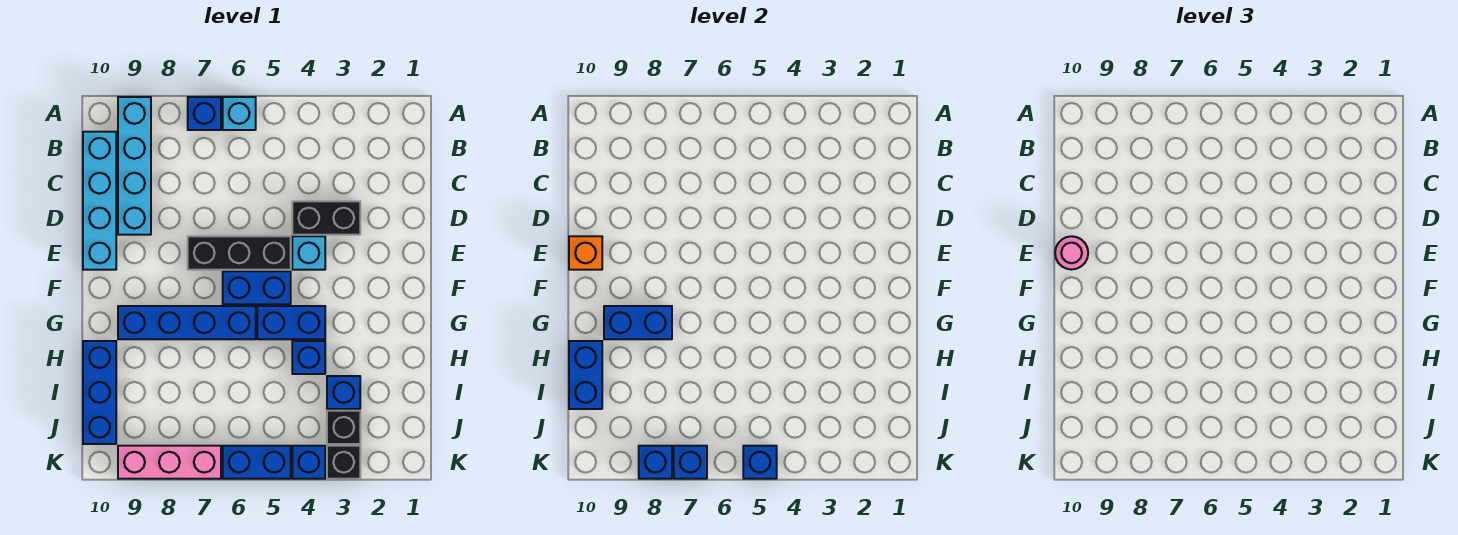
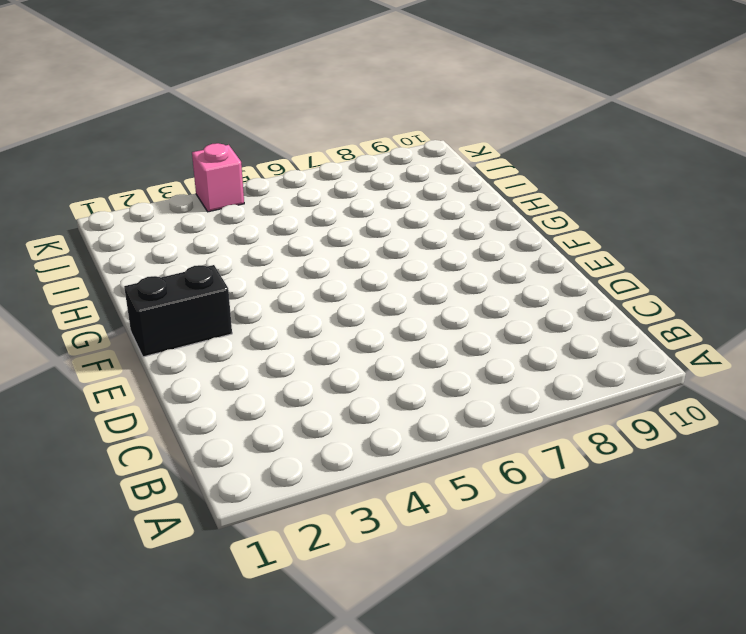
black brick F1:F2 level 1 -> black brick D3:D4 level 1
pink brick K4 level 1 -> blue brick K4 level 1
none -> cyan brick A6 level 1
none -> blue brick A7 level 1
none -> cyan brick A9:D9 level 1

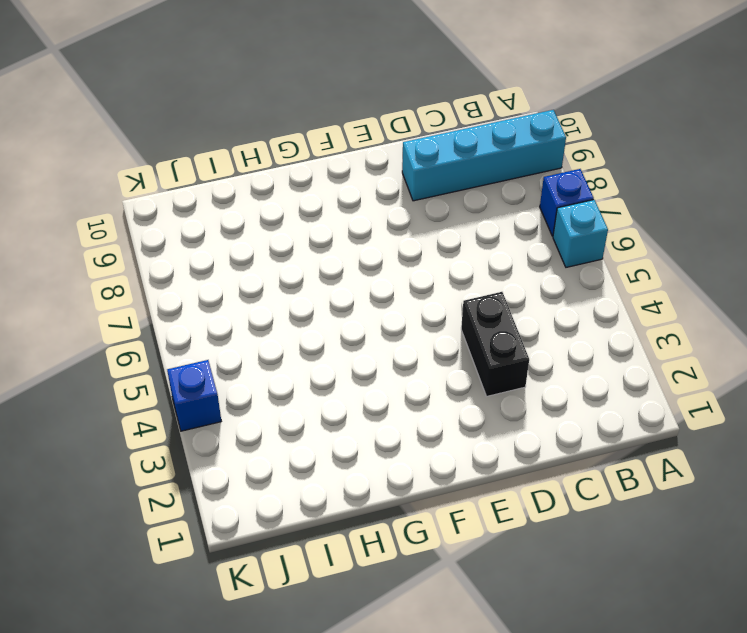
none -> cyan brick B10:E10 level 1
none -> cyan brick E4 level 1
none -> black brick E5:E7 level 1

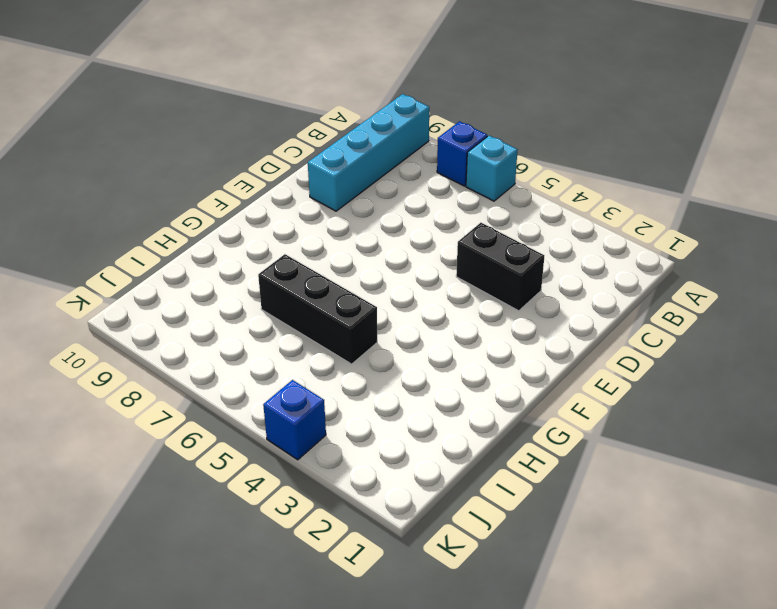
black brick H5:H7 level 1 -> black brick E5:E7 level 1
none -> cyan brick B10:E10 level 1
none -> cyan brick E4 level 1
none -> blue brick F5:F6 level 1

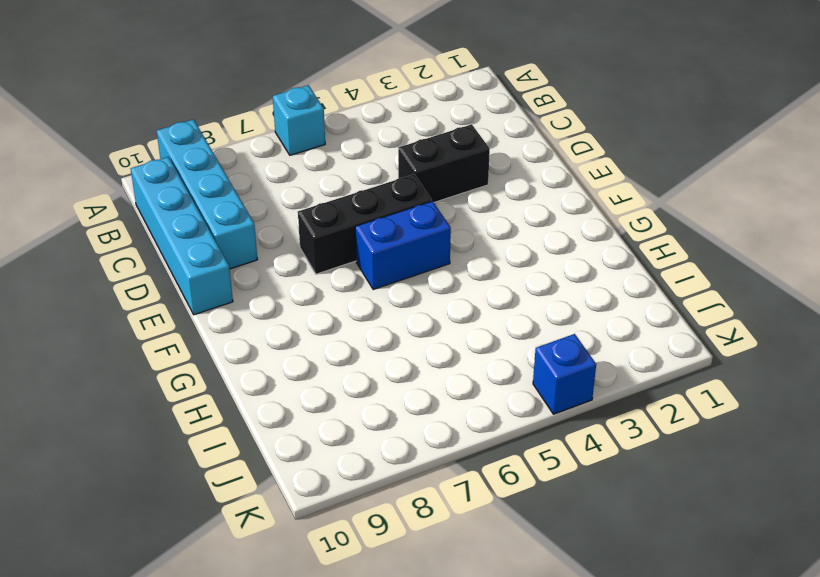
none -> blue brick A7 level 1
none -> cyan brick E4 level 1
none -> blue brick G4:G5 level 1

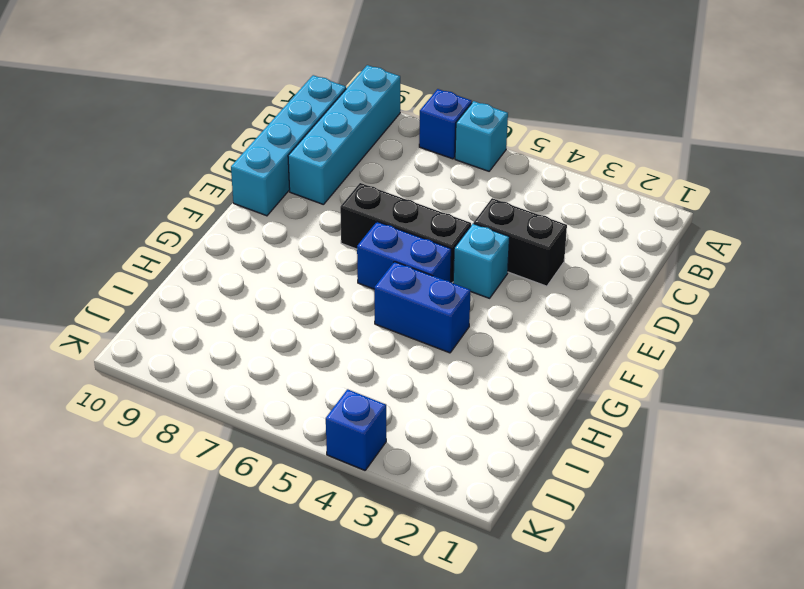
none -> blue brick G6:G9 level 1
none -> blue brick H4 level 1
none -> blue brick H10:J10 level 1

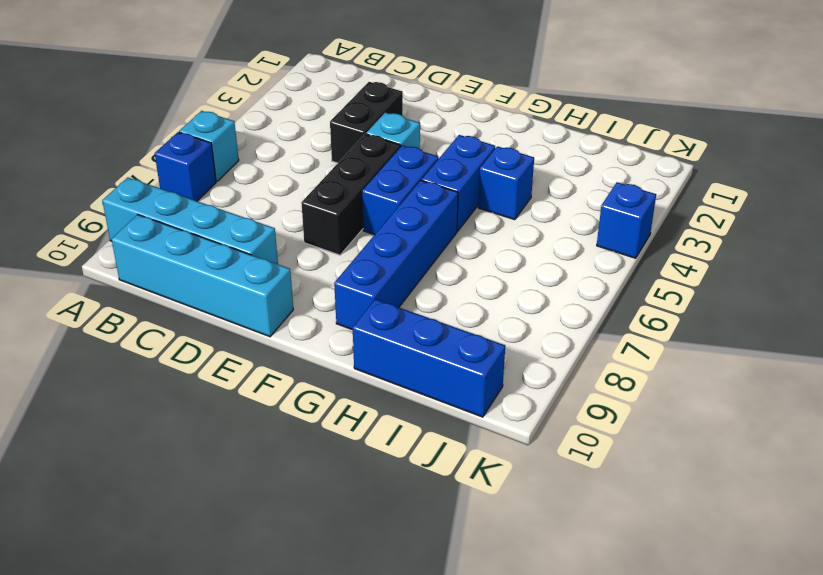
none -> blue brick I3 level 1
none -> black brick J3 level 1
none -> black brick K3 level 1

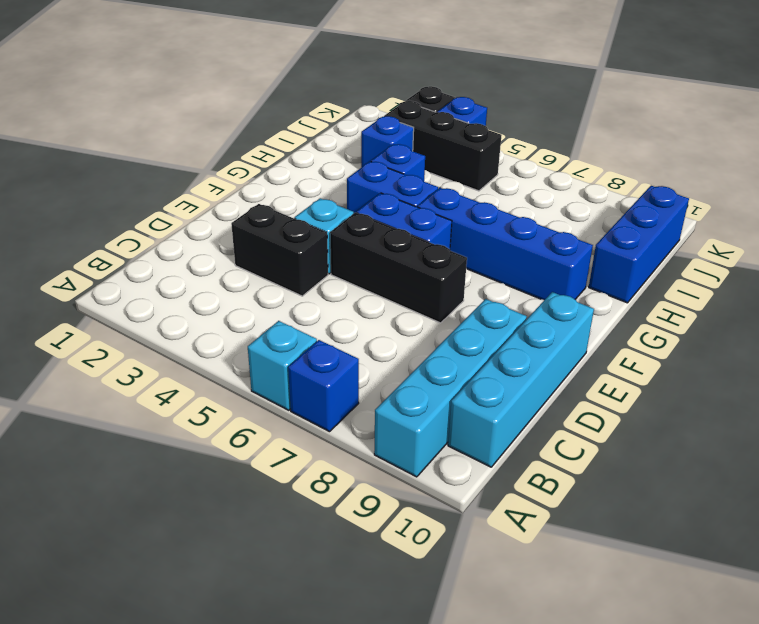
black brick J3:J5 level 1 -> black brick J3 level 1
none -> blue brick K5:K6 level 1
none -> pink brick K7:K9 level 1
none -> orange brick E10 level 2

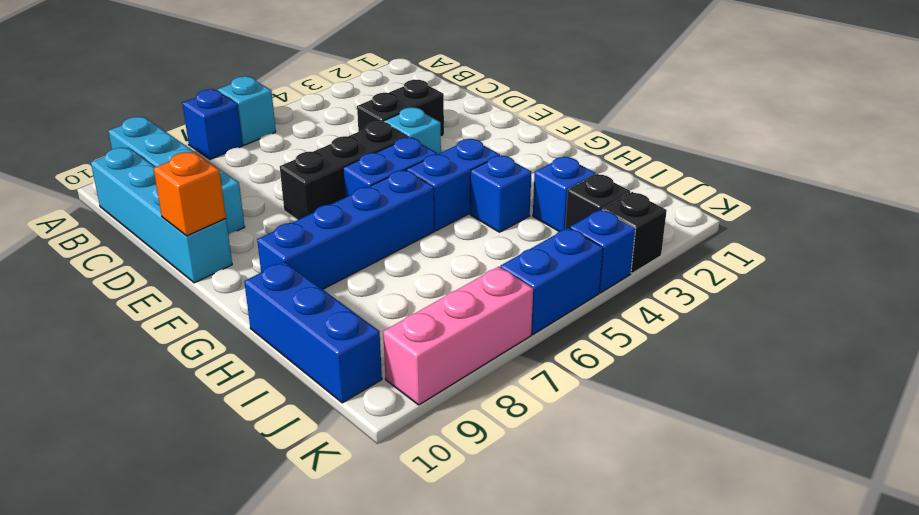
none -> blue brick G8:G9 level 2
none -> blue brick H10:I10 level 2
none -> blue brick K5 level 2

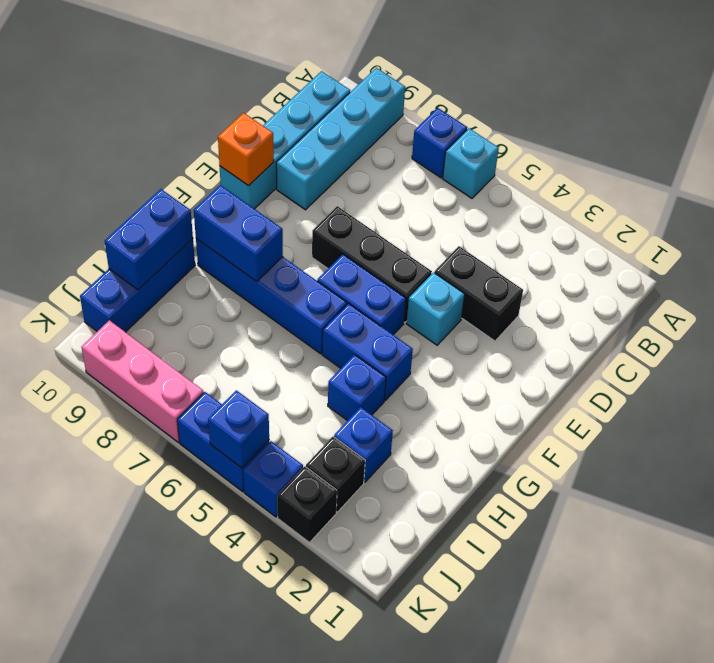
none -> blue brick K7 level 2
none -> blue brick K8 level 2
none -> pink round brick E10 level 3

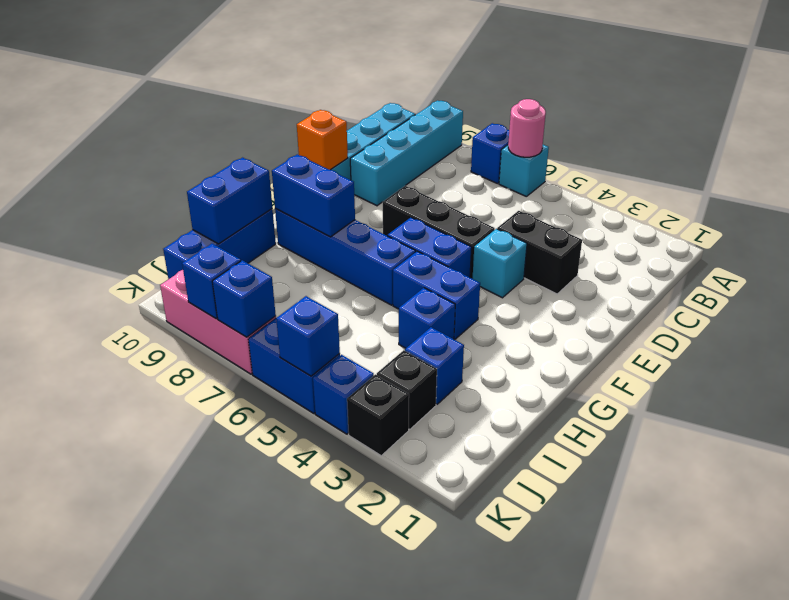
pink round brick A6 level 2 -> pink round brick E10 level 3

